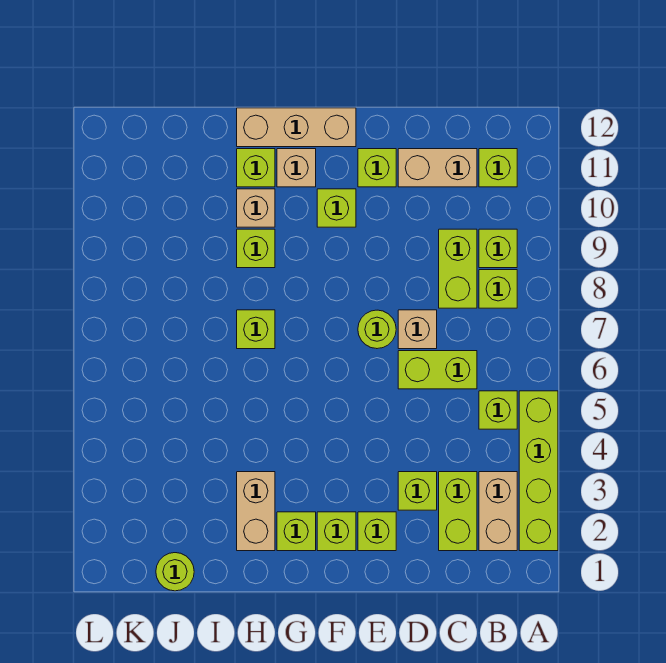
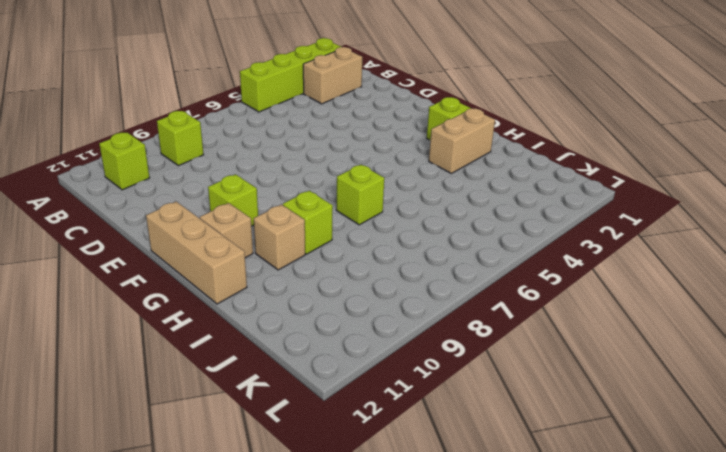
none -> lime brick B5 level 1
none -> lime brick B8 level 1
none -> lime brick C2:C3 level 1

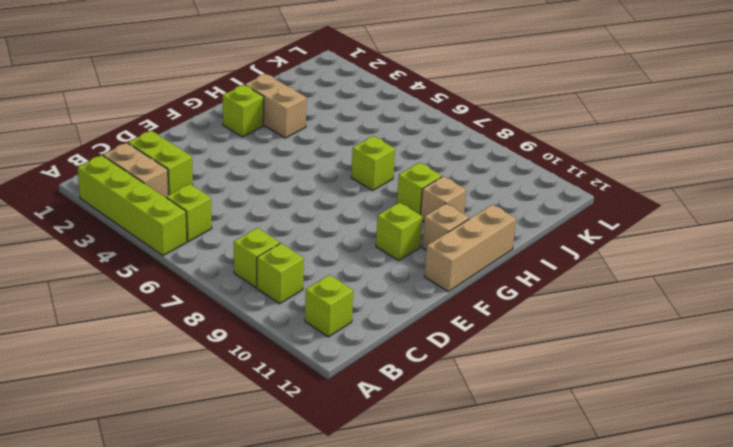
none -> lime brick C6:D6 level 1
none -> lime brick C8:C9 level 1
none -> tan brick C11:D11 level 1

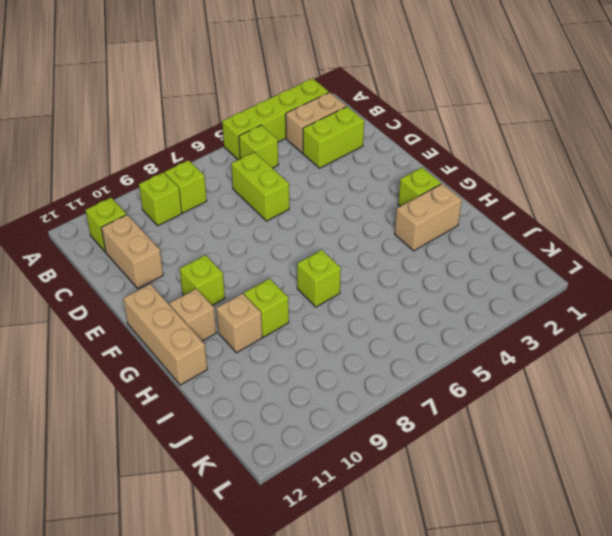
none -> lime brick C8:C9 level 1
none -> lime brick D3 level 1
none -> tan brick D7 level 1

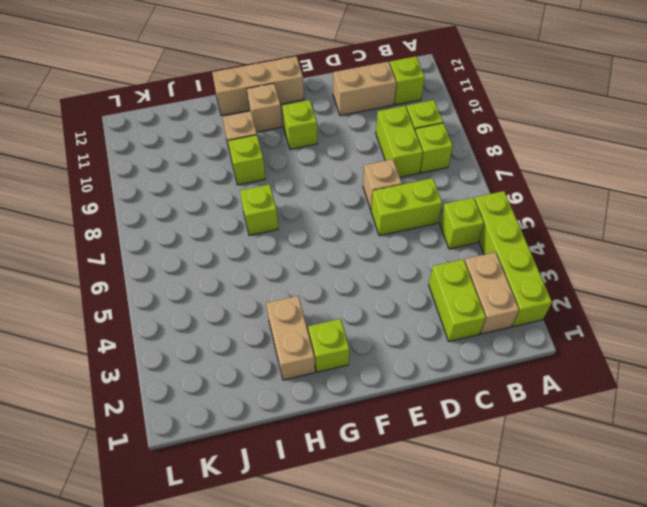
none -> lime brick D3 level 1
none -> lime brick E2 level 1
none -> lime round brick E7 level 1

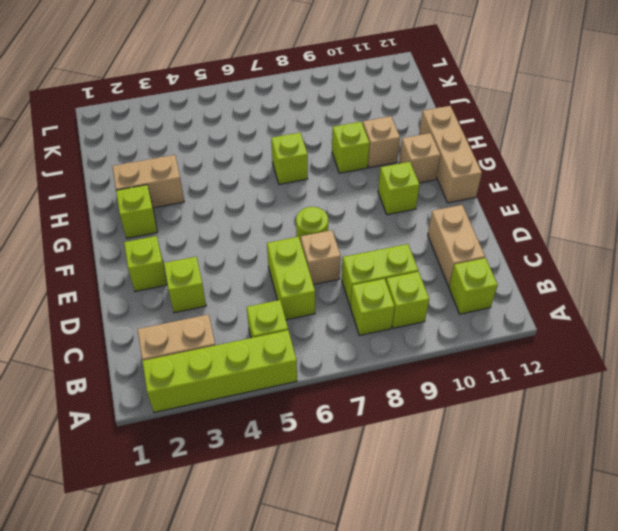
none -> lime brick C2:C3 level 1
none -> lime brick E11 level 1
none -> lime brick F2 level 1

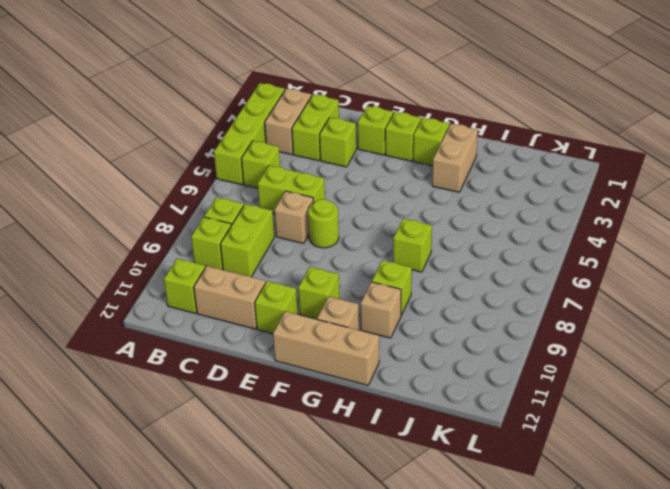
none -> lime brick H11 level 1
none -> lime round brick J1 level 1

